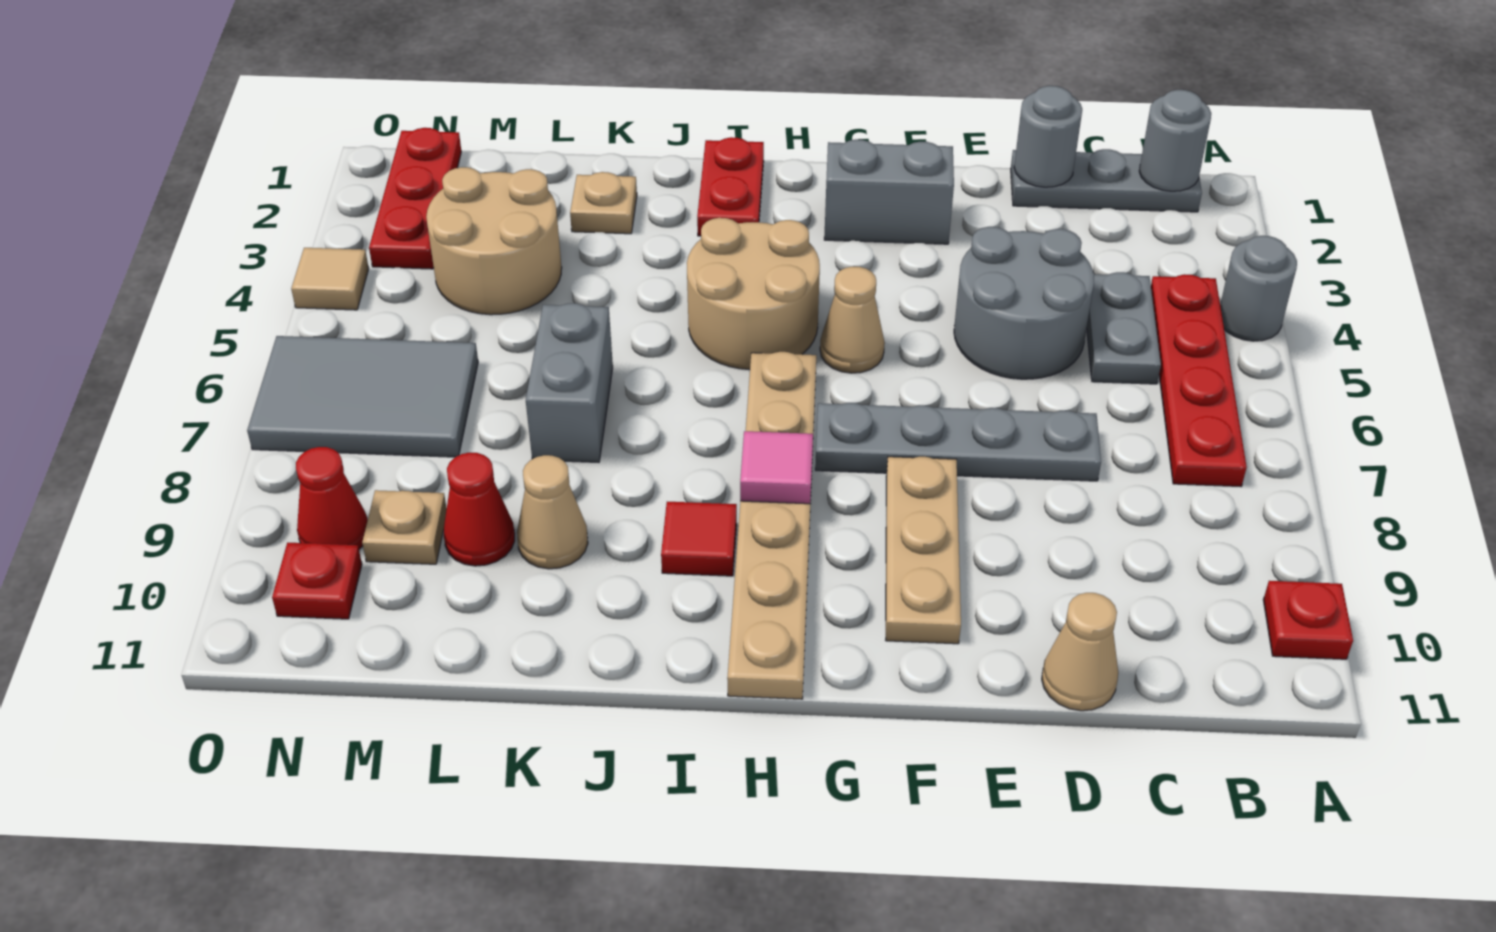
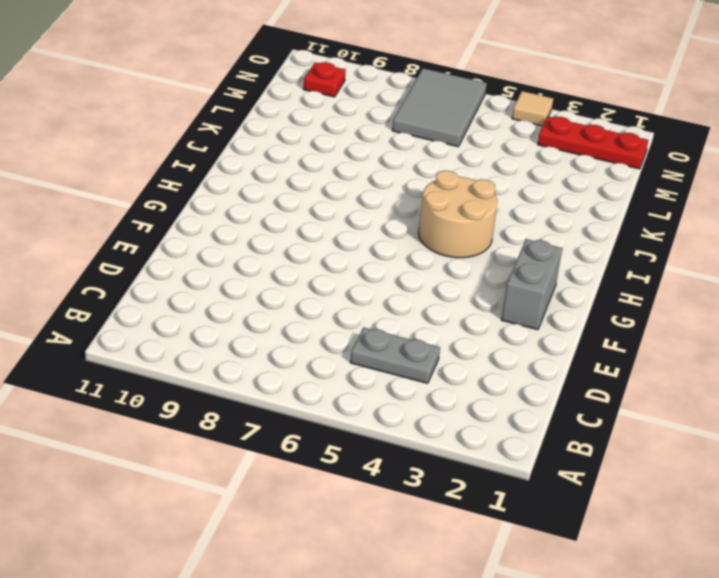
none -> grey round brick A4 level 1
none -> red plate A10 level 1
none -> grey plate B1:D1 level 1

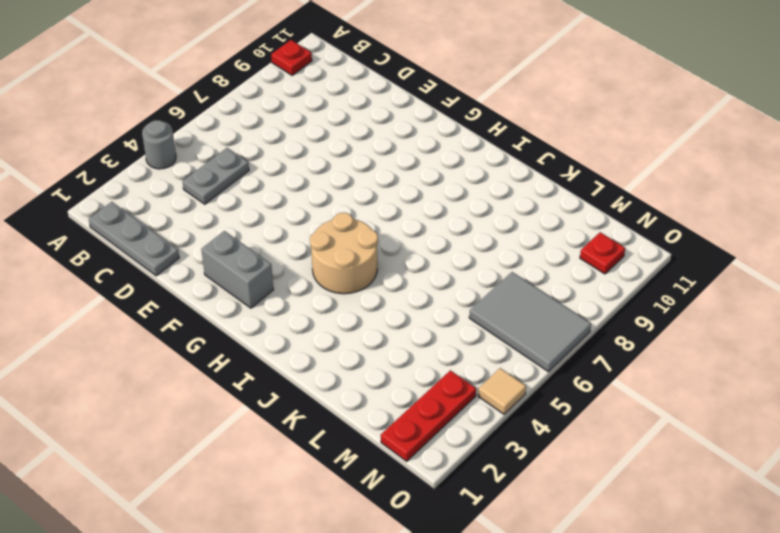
none -> red plate B4:B7 level 1
none -> grey round brick D4:E5 level 1
none -> grey plate D7:G7 level 1

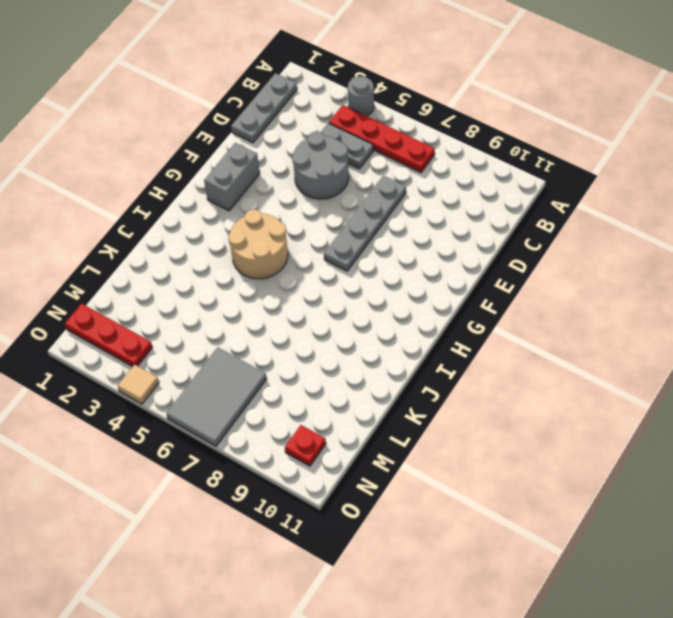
none -> red plate A10 level 1
none -> tan cone D11 level 1
none -> tan plate F8:F10 level 1

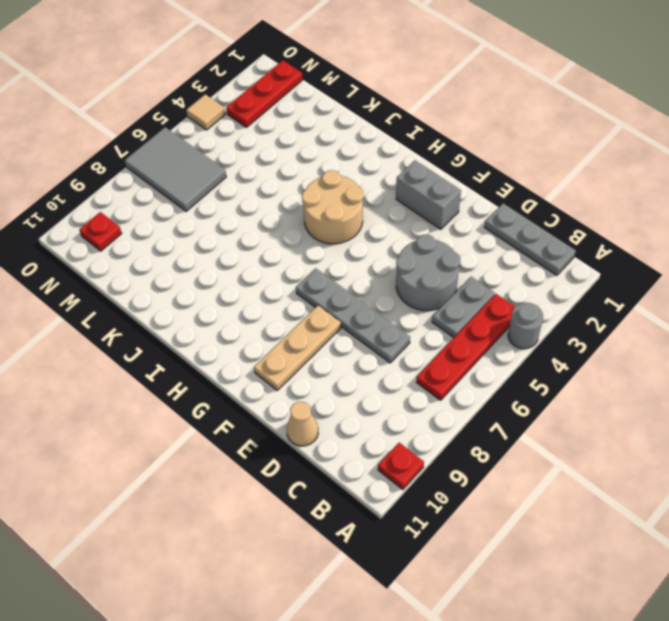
none -> tan cone G5 level 1
none -> tan plate H6:H11 level 1
none -> red plate I1:I2 level 1

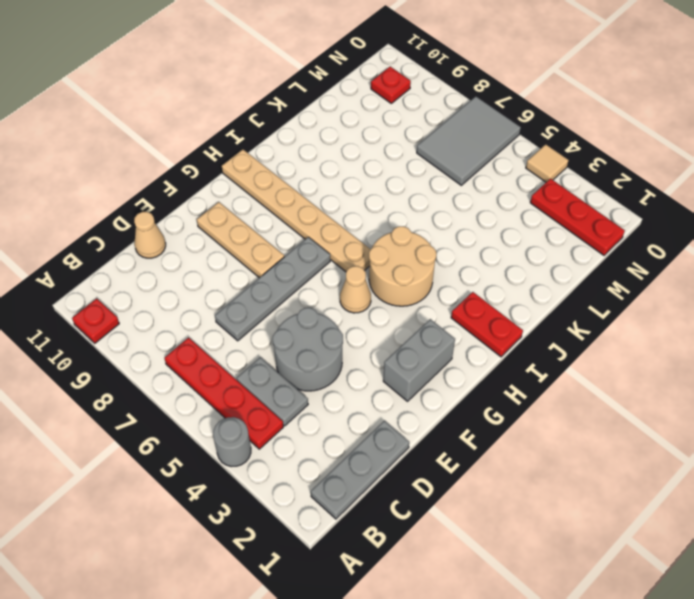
none -> red tile I9 level 1
none -> tan plate K2 level 1
none -> grey brick K6:K7 level 1

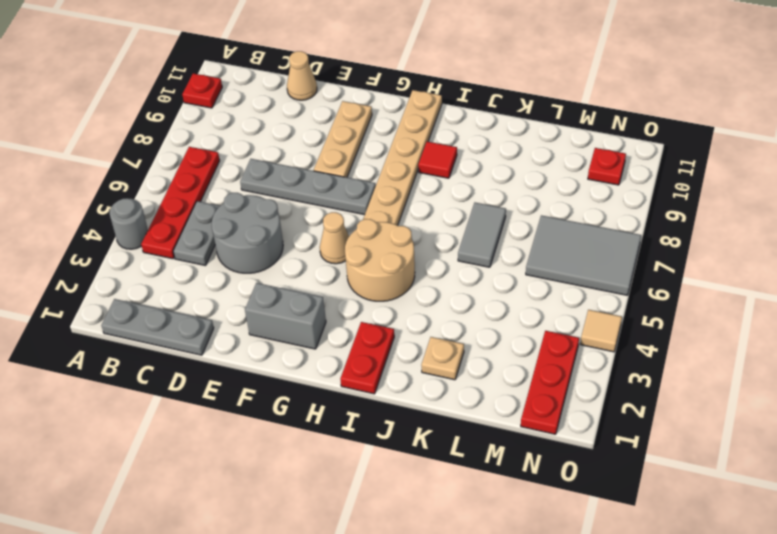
grey tile K6:K7 level 1 -> grey brick K6:K7 level 1
none -> tan cone K9 level 1
none -> tan round brick L3:M4 level 1
none -> red cone L9 level 1

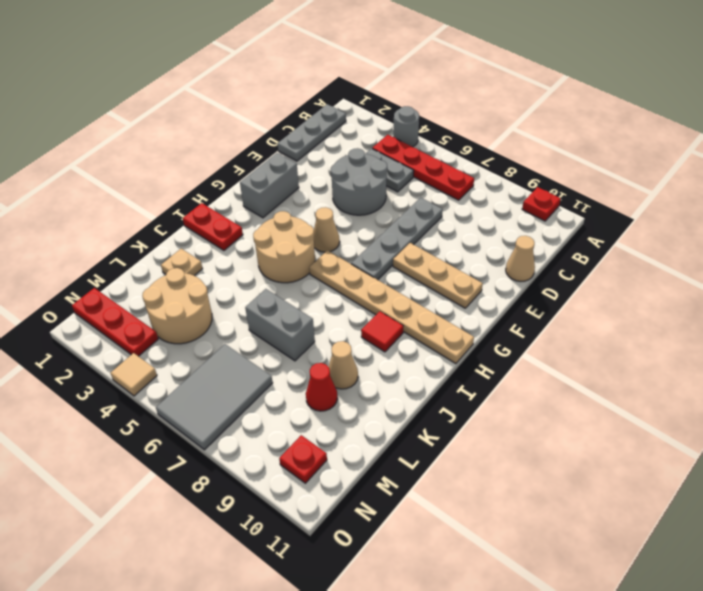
none -> tan plate M9 level 1
none -> red cone N9 level 1
none -> grey round brick B1 level 2

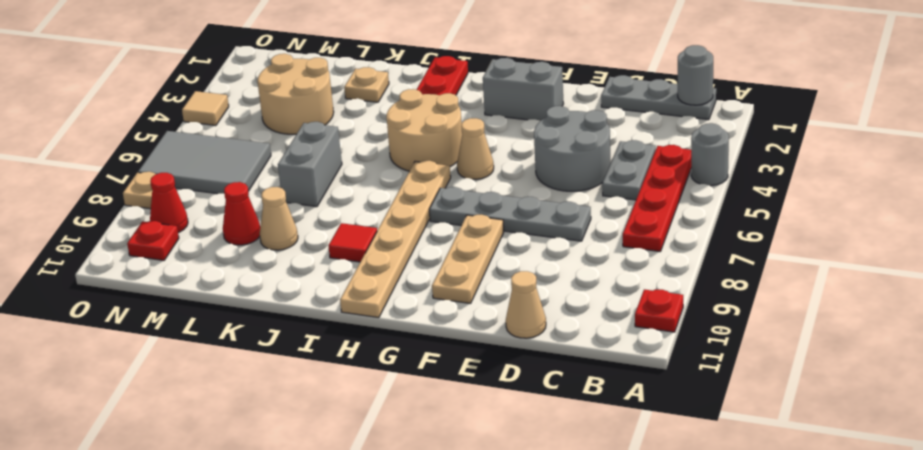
tan plate O8 level 1 -> tan plate M9 level 1
none -> red plate N1:N3 level 1
none -> grey round brick D1 level 2
none -> pink tile H8 level 2

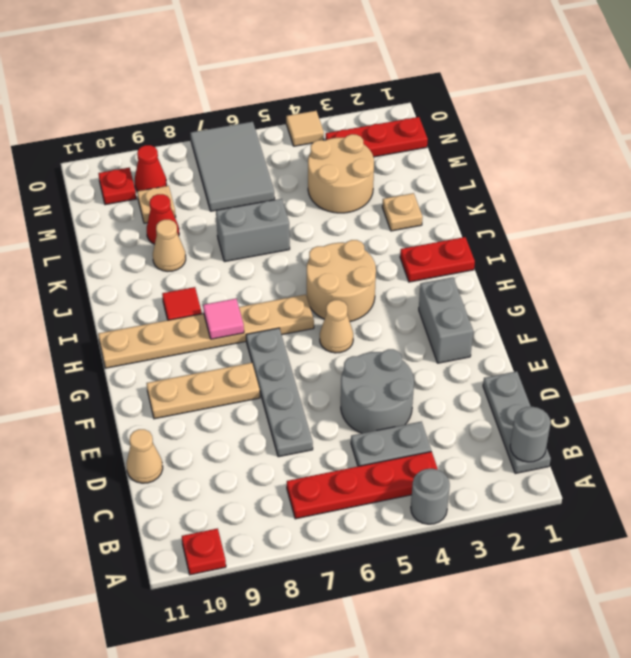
none -> grey round brick D1 level 2

